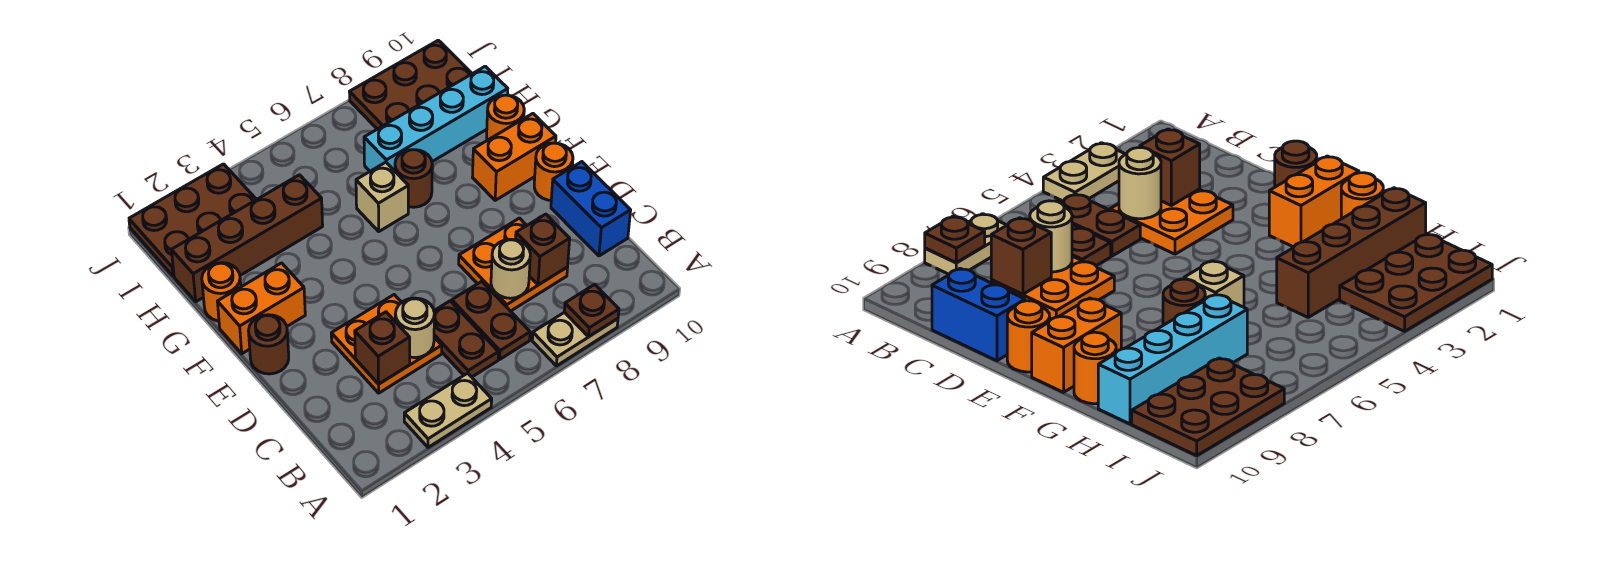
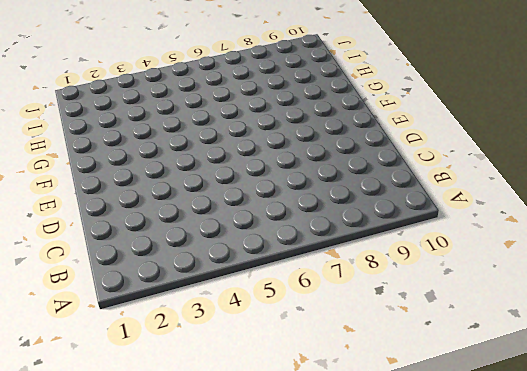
none -> tan plate A3:A4 level 1
none -> tan plate A7:A8 level 1
none -> brown plate B5:C5 level 1

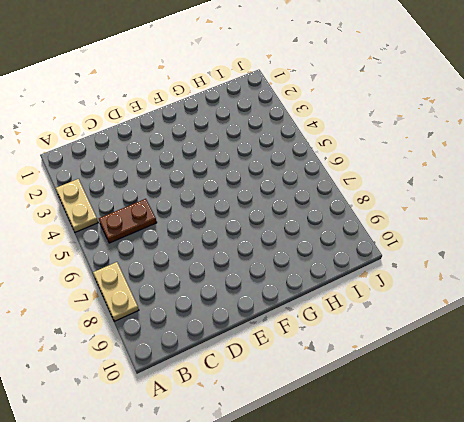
none -> brown plate B6:C6 level 1
none -> orange plate C3:D4 level 1
none -> orange plate C7:D8 level 1

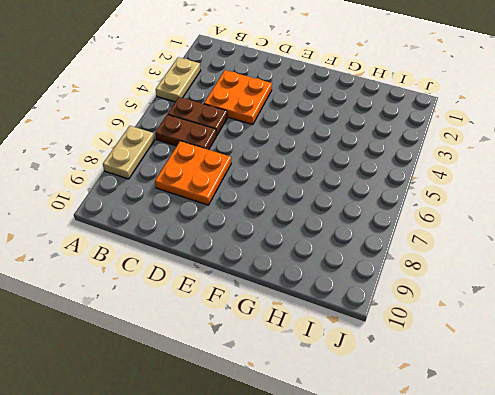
none -> blue brick C10:D10 level 1
none -> brown round brick E1 level 1
none -> orange round brick E10 level 1

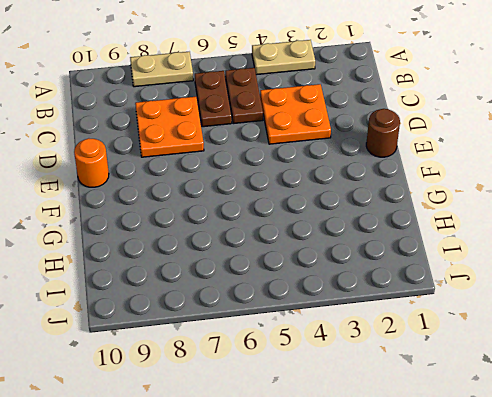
none -> blue brick C10:D10 level 1
none -> orange brick F1:F2 level 1
none -> orange brick F9:F10 level 1

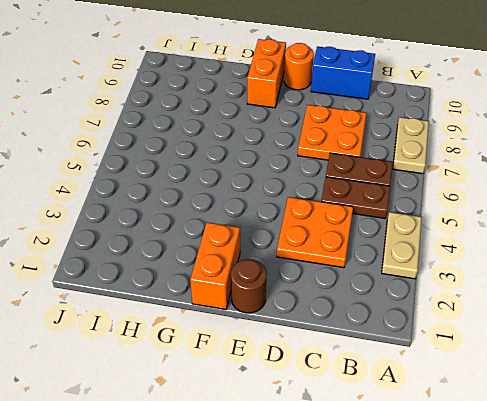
none -> orange round brick G1 level 1
none -> tan brick G6 level 1
none -> brown round brick G7 level 1

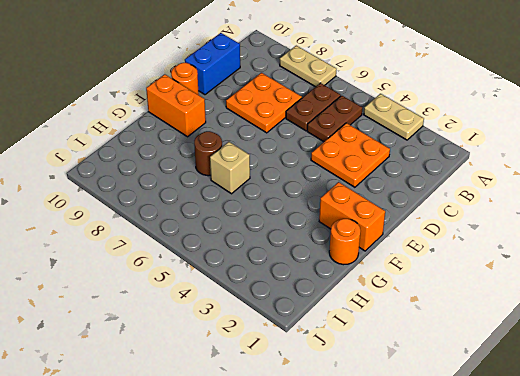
none -> brown round brick E1 level 1
none -> orange round brick G10 level 1
none -> brown brick H1:H4 level 1

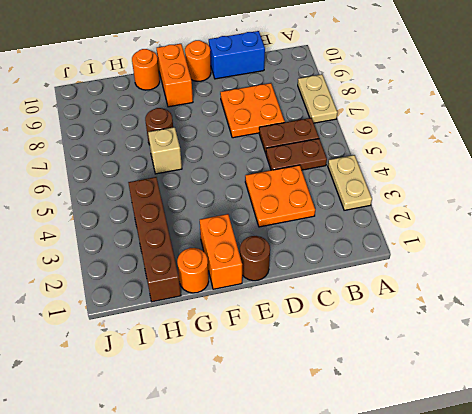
none -> cyan brick H7:H10 level 1
none -> brown plate I1:J3 level 1
none -> brown plate I8:J10 level 1

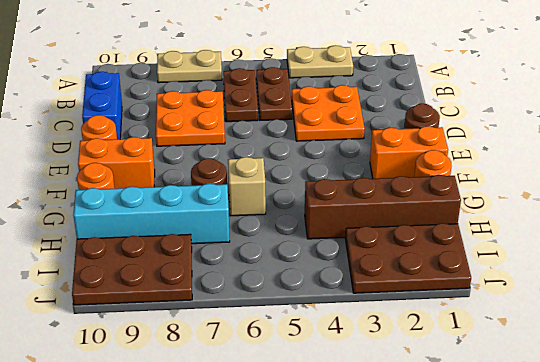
none -> brown plate A8 level 2
none -> brown brick C3 level 2
none -> tan round brick C4 level 2

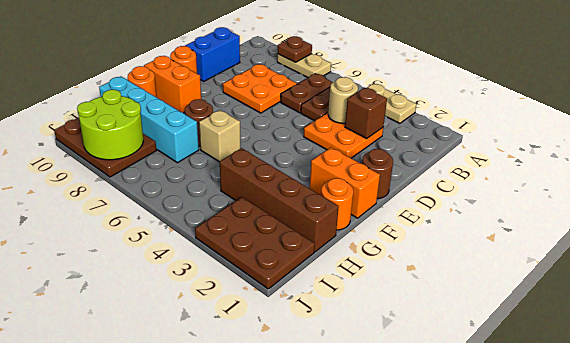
lime round brick I8:J9 level 2 -> none
none -> tan round brick C7 level 2
none -> brown brick C8 level 2

